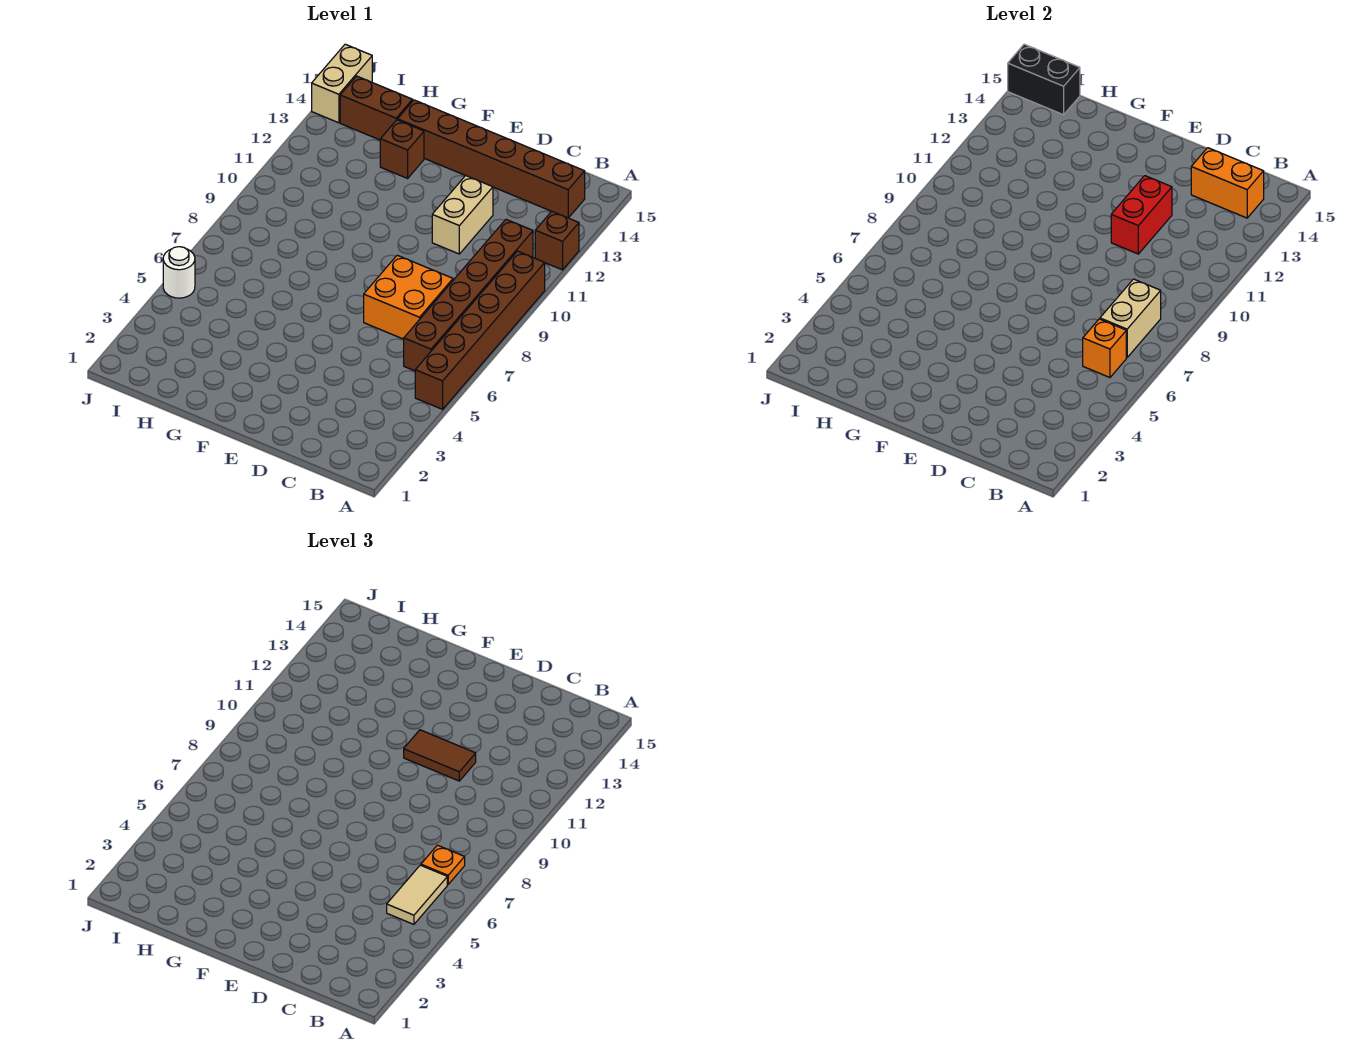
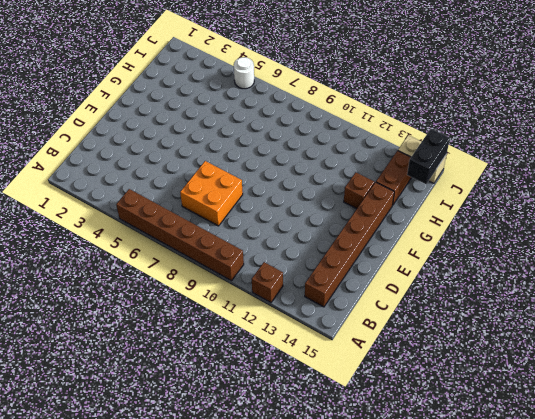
none -> brown brick B6:B11 level 1
none -> tan brick D11:D12 level 1
none -> orange brick B6 level 2

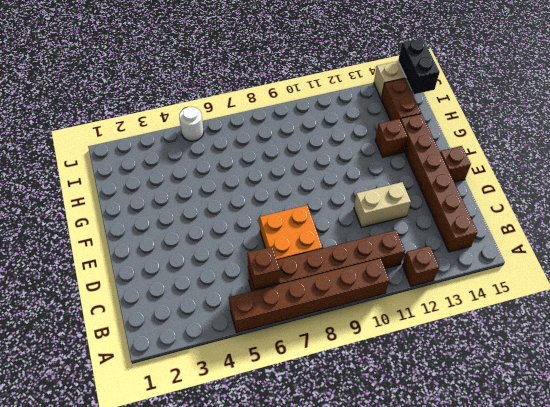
brown brick B6 level 2 -> orange brick B6 level 2
brown brick E15 level 1 -> none
none -> tan brick B7:B8 level 2
none -> orange brick B14:C14 level 2
none -> red brick D11:D12 level 2

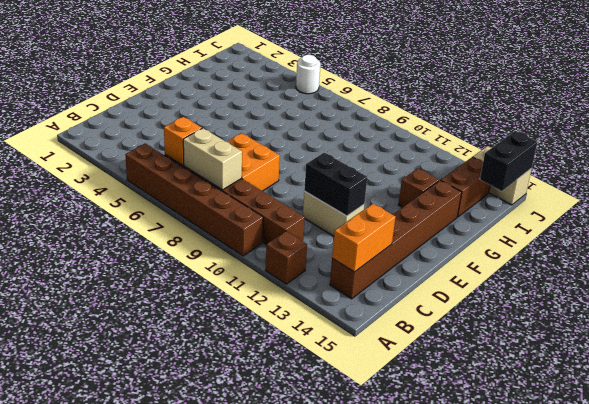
black brick D11:D12 level 2 -> red brick D11:D12 level 2
none -> tan tile B5:B6 level 3
none -> orange plate B7 level 3
none -> brown tile D11:E11 level 3

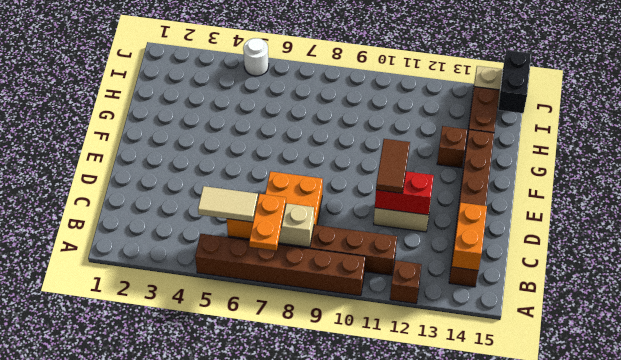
orange plate A7:B7 level 3 -> orange plate B7 level 3

